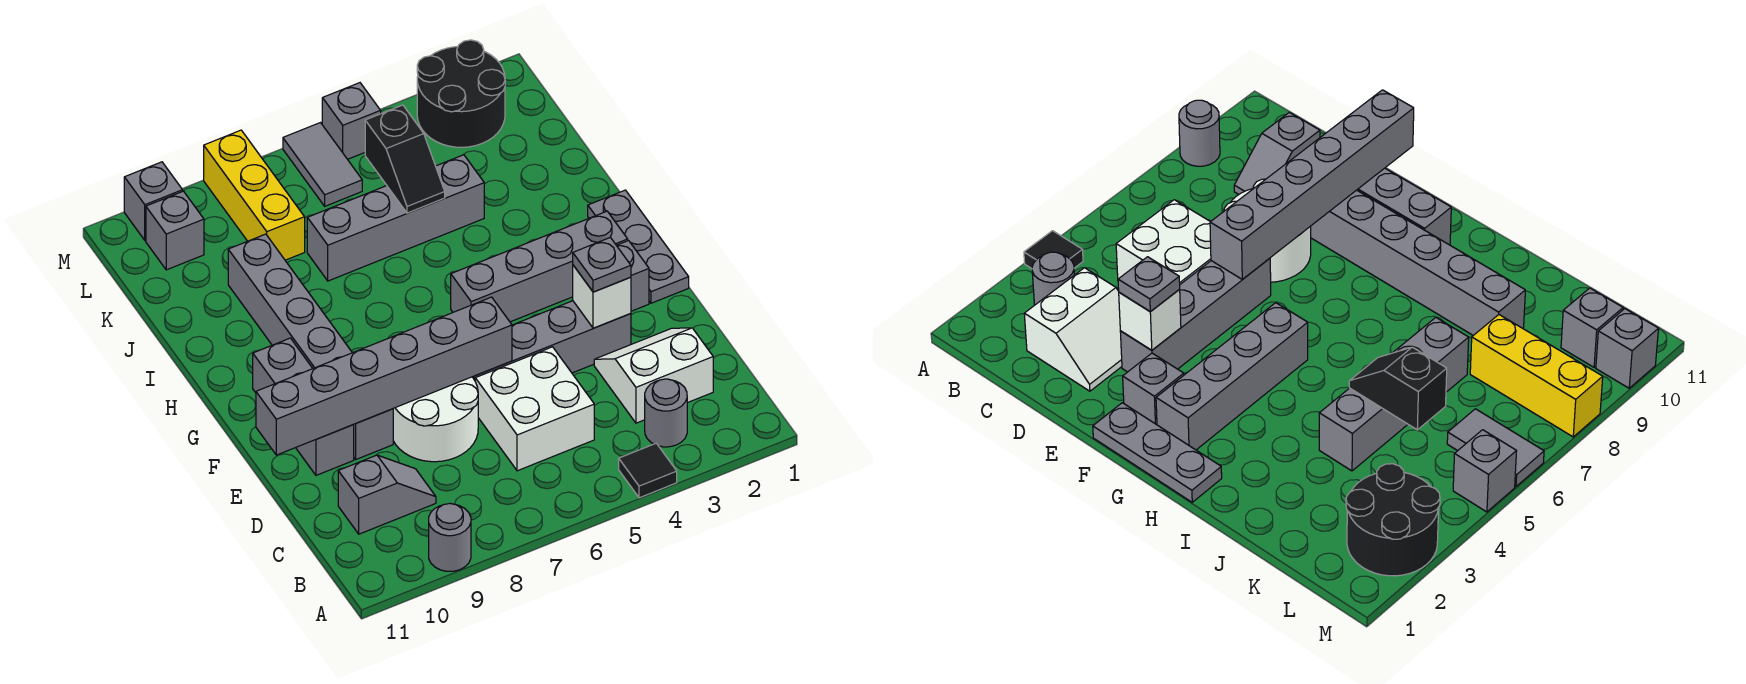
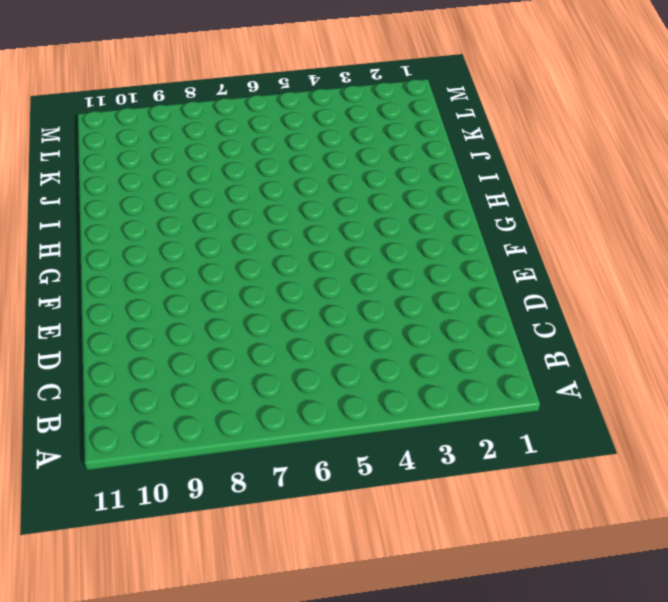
none -> black tile A4 level 1
none -> grey round brick A9 level 1
none -> grey round brick B3 level 1

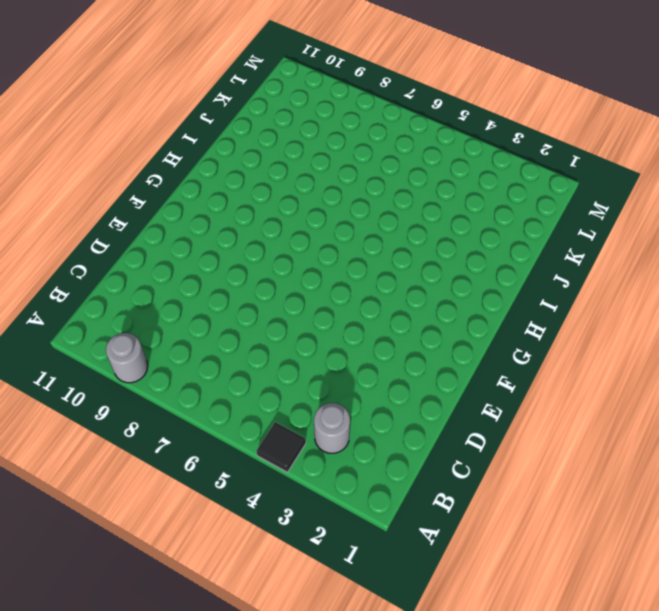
none -> white slope C2:D3 level 1 top C
none -> white brick C5:D6 level 1
none -> grey slope C9:C10 level 1 top 10

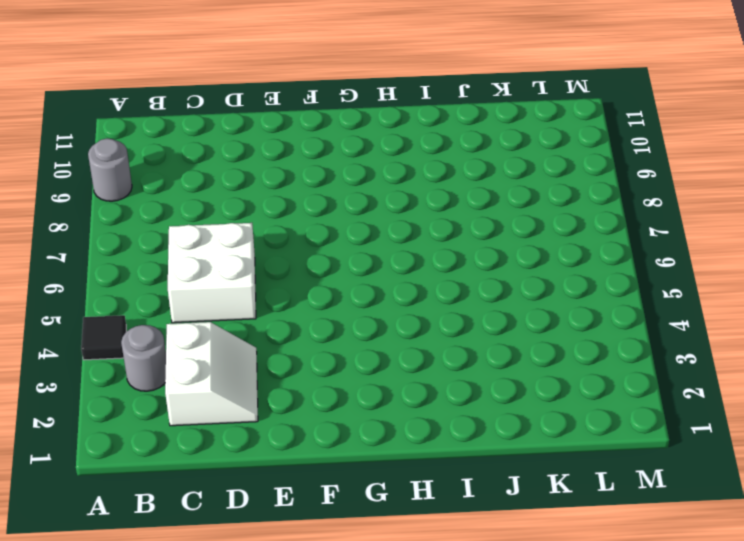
none -> grey slope C9:C10 level 1 top 10
none -> white round brick D7:E8 level 1
none -> grey brick E3:E6 level 1

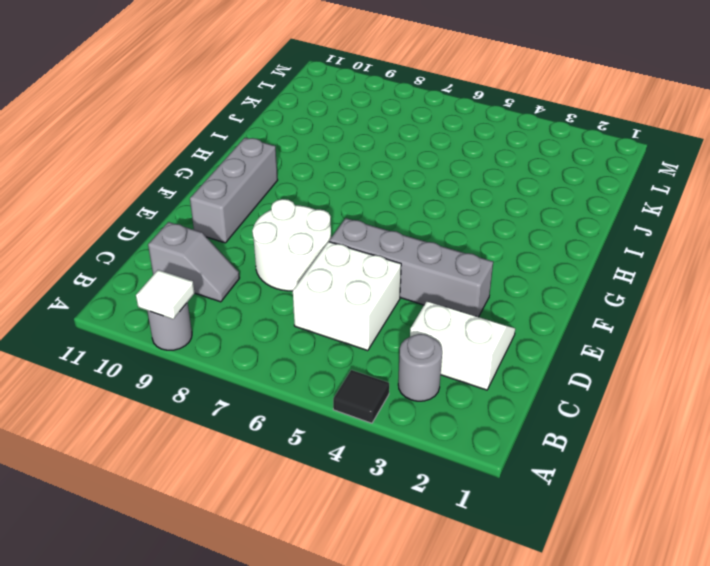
white tile A9 level 2 -> none
none -> grey brick E9:J9 level 1
none -> grey plate F1:H1 level 1
none -> grey brick F2 level 1

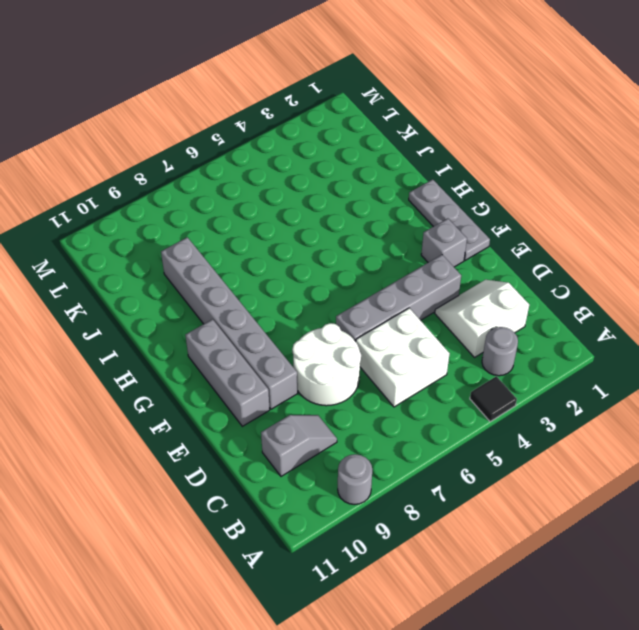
none -> grey brick G2:G5 level 1
none -> grey brick J4:J7 level 1
none -> yellow brick K8:M8 level 1

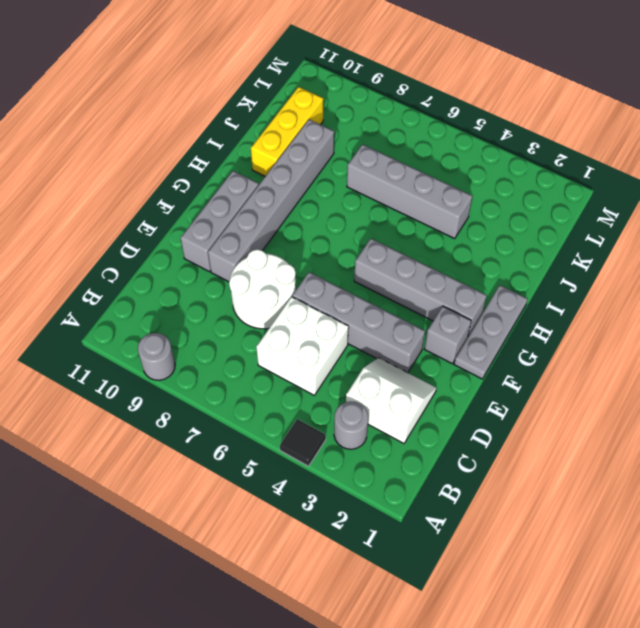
yellow brick I10:K10 level 1 -> yellow brick K8:M8 level 1
none -> grey slope C9:C10 level 1 top 10
none -> black round brick L2:M3 level 1
none -> grey tile L6:M6 level 1

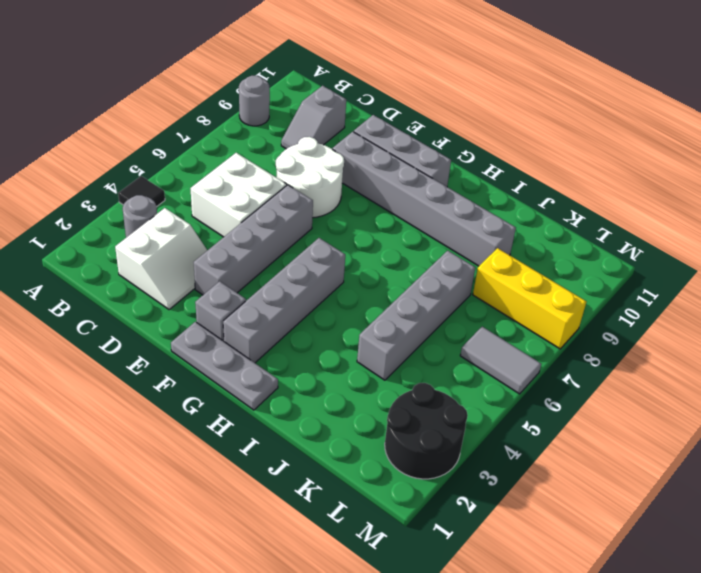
none -> grey brick L10 level 1
none -> grey brick M5 level 1
none -> grey brick M10 level 1

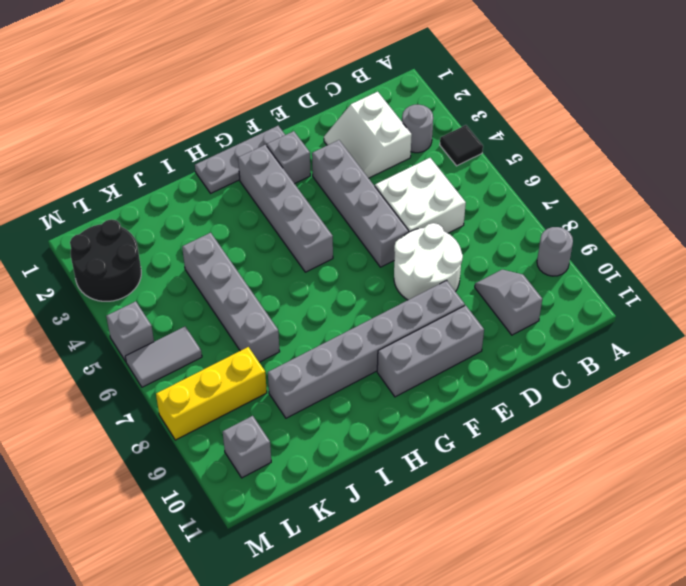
none -> grey brick M10 level 1
none -> white brick E3 level 2
none -> grey brick E6:E11 level 2

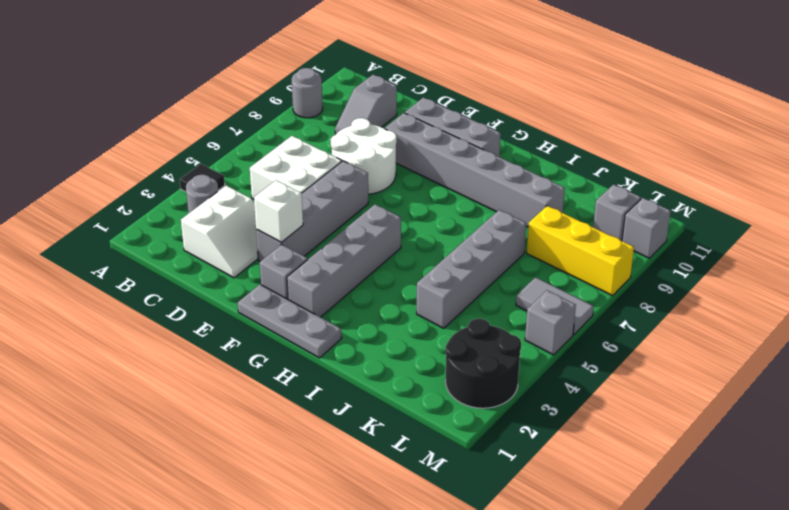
none -> grey brick E6:E11 level 2
none -> black slope J5:K5 level 2 top K
none -> grey plate E3 level 3

